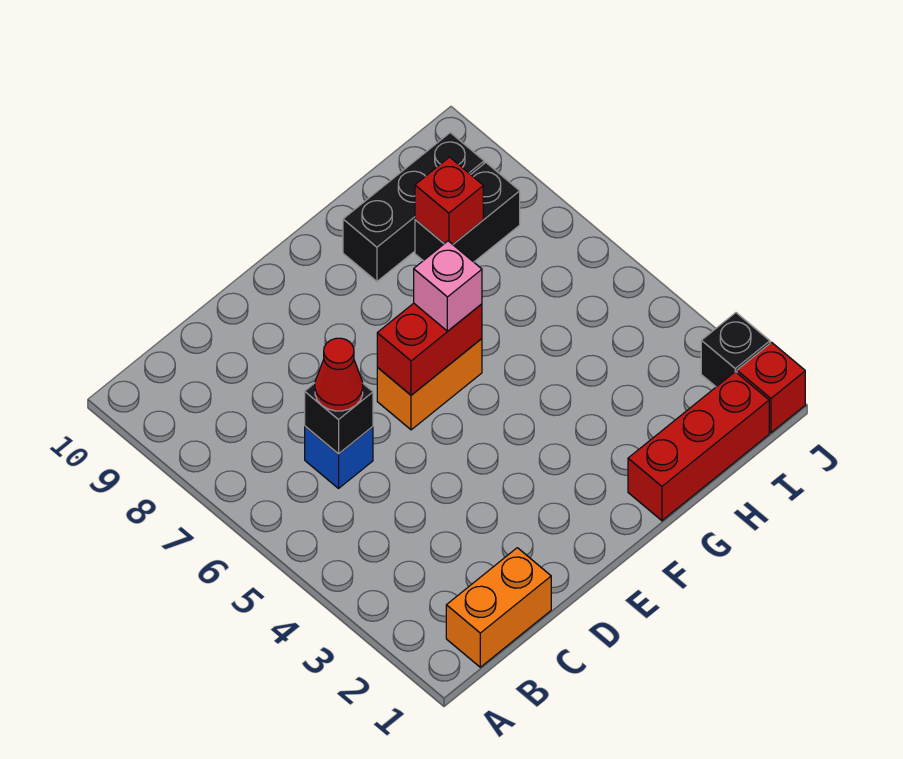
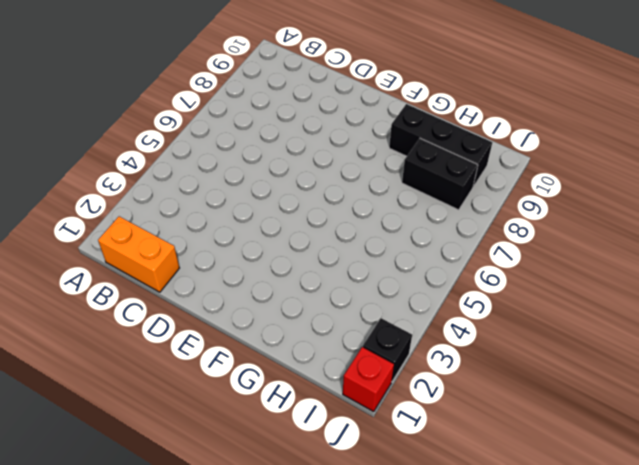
none -> blue brick C6 level 1
none -> orange brick E6:F6 level 1
none -> red brick G1:I1 level 1

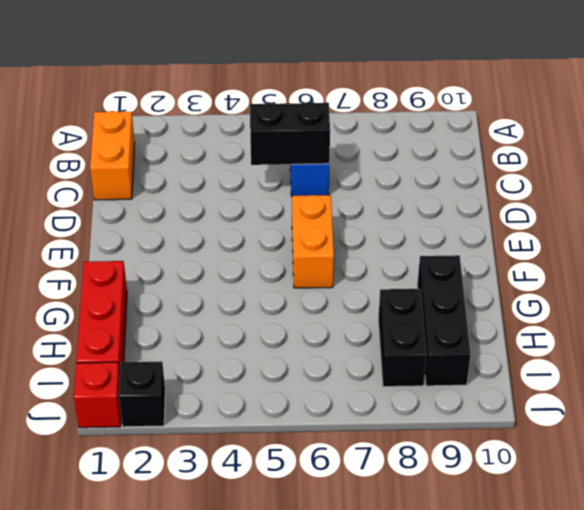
black brick C5:C6 level 2 -> black brick C6 level 2
none -> red brick E6:F6 level 2
none -> red brick H8 level 2
none -> red cone C6 level 3

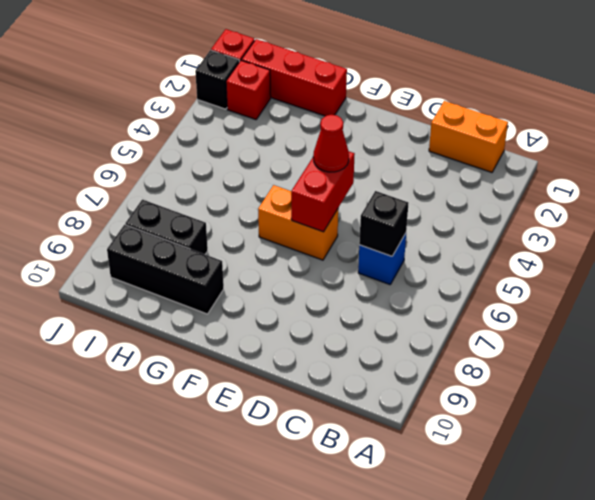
red brick E5:E6 level 2 -> red brick E6:F6 level 2
red cone E5 level 3 -> red cone C6 level 3
red brick I2 level 1 -> red brick H8 level 2
none -> pink brick F6 level 3

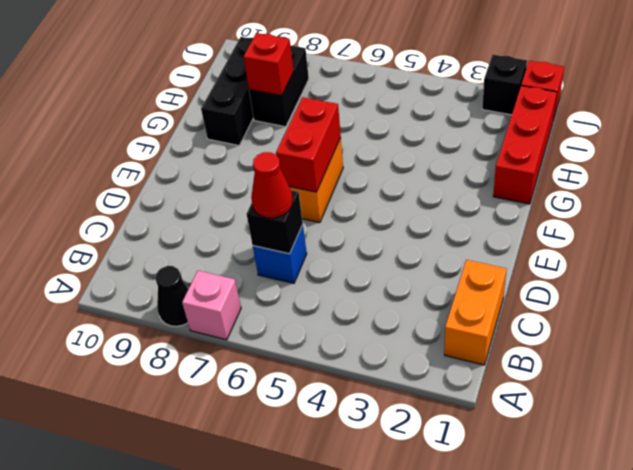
pink brick A7 level 1 -> pink brick F6 level 3
black cone A8 level 1 -> none

